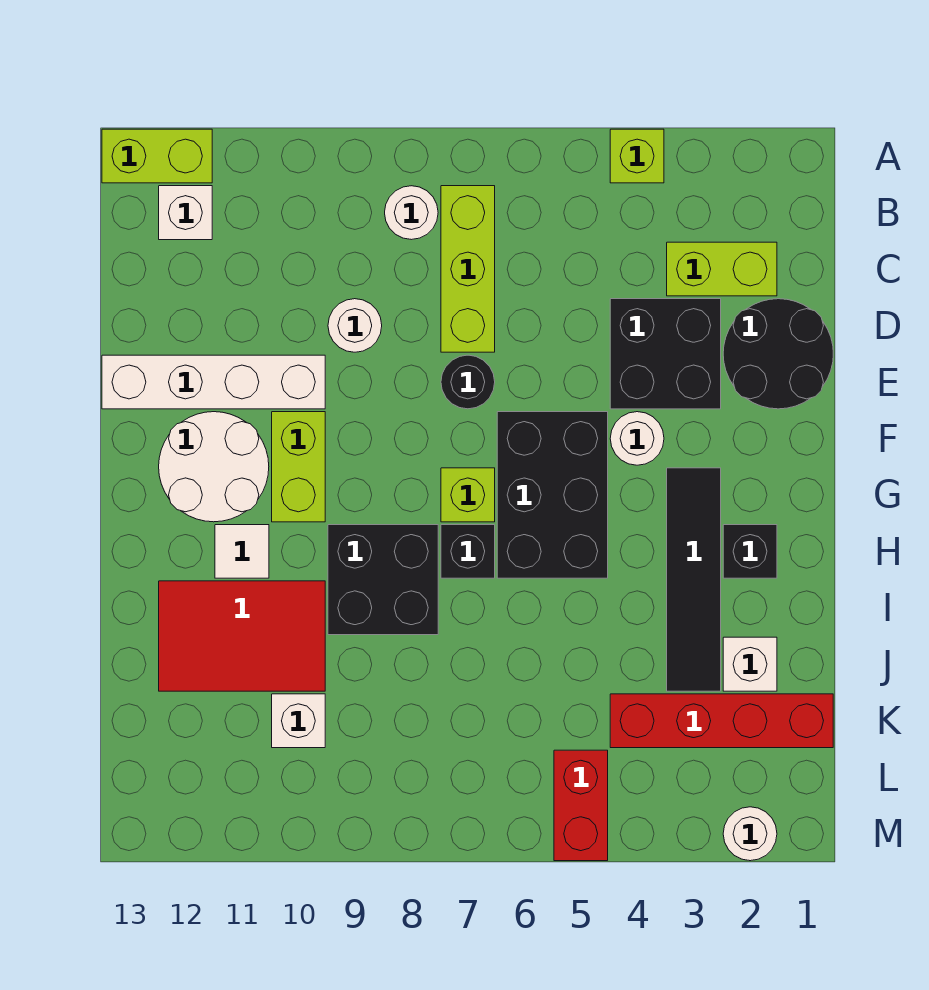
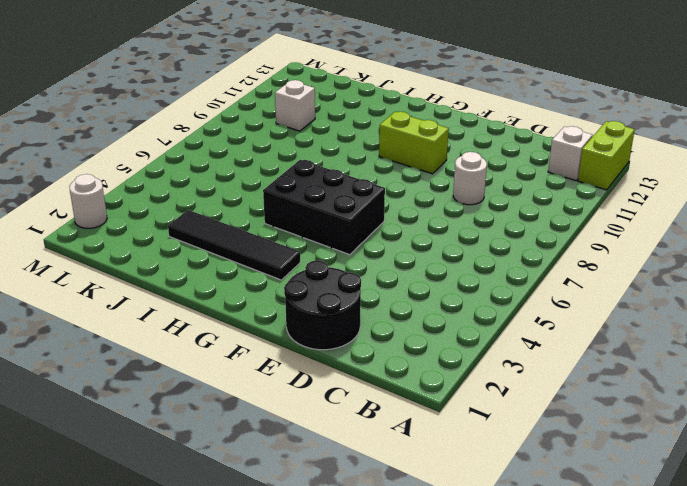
none -> lime brick A4 level 1
none -> lime brick B7:D7 level 1
none -> white round brick B8 level 1

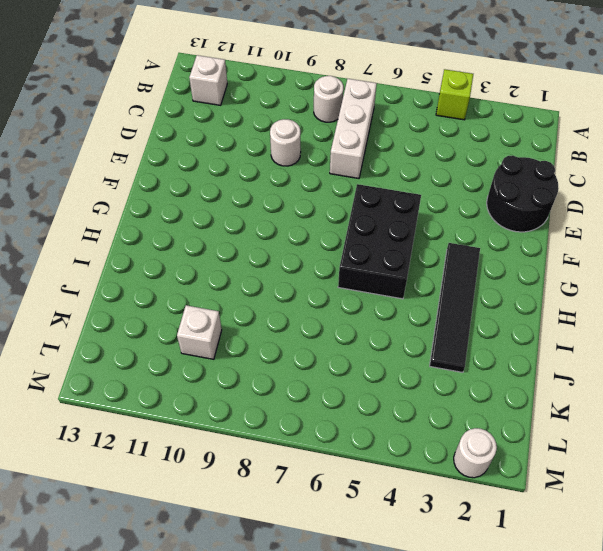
white brick B7:D7 level 1 -> lime brick B7:D7 level 1
none -> lime brick A12:A13 level 1
none -> lime brick C2:C3 level 1
none -> black brick D3:E4 level 1

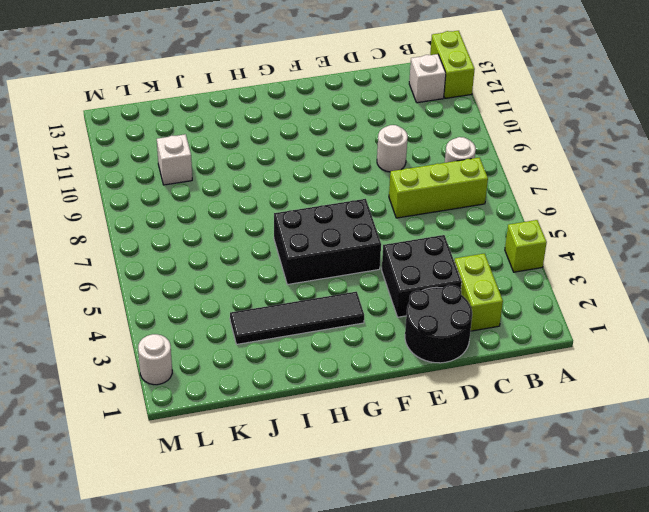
none -> black round brick E7 level 1
none -> white brick E10:E13 level 1
none -> white round brick F4 level 1

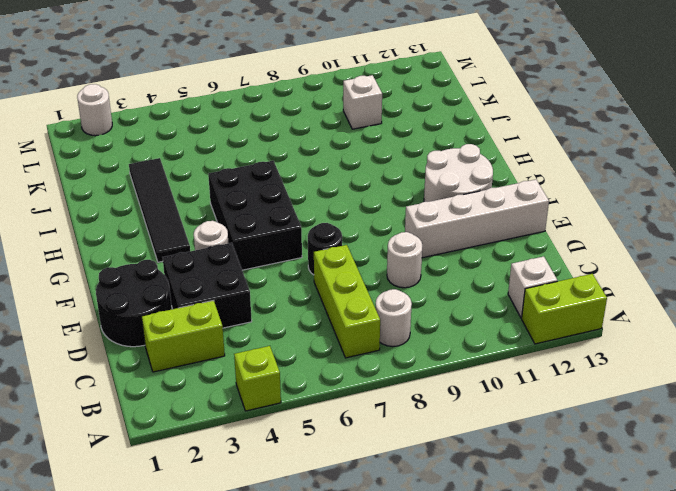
none -> lime brick F10:G10 level 1
none -> lime brick G7 level 1
none -> black brick H2 level 1

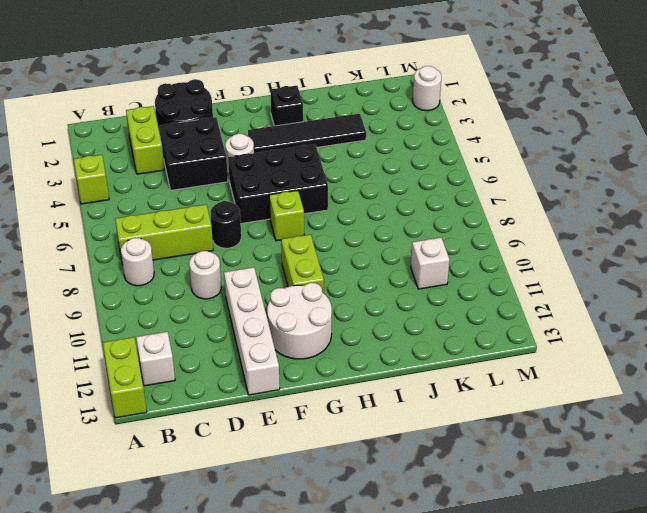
lime brick G9:G10 level 1 -> lime brick F10:G10 level 1
none -> black brick H7 level 1
none -> black brick H8:I9 level 1
none -> white tile H11 level 1

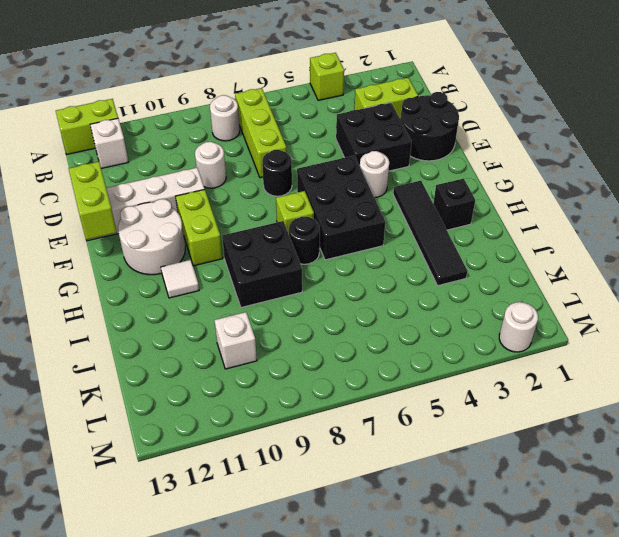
lime brick E13:F13 level 2 -> none
black round brick H7 level 1 -> black brick H7 level 1
none -> red tile I10:J12 level 1
none -> white brick J2 level 1
none -> red brick K1:K4 level 1

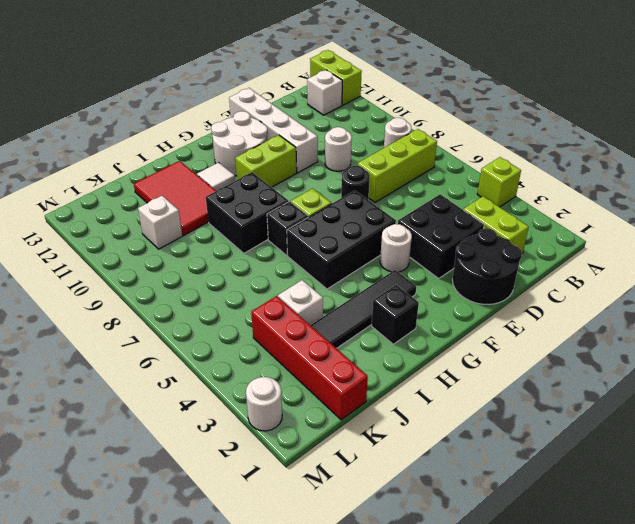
white brick J4 level 1 -> white brick J2 level 1
none -> red brick L5:M5 level 1

